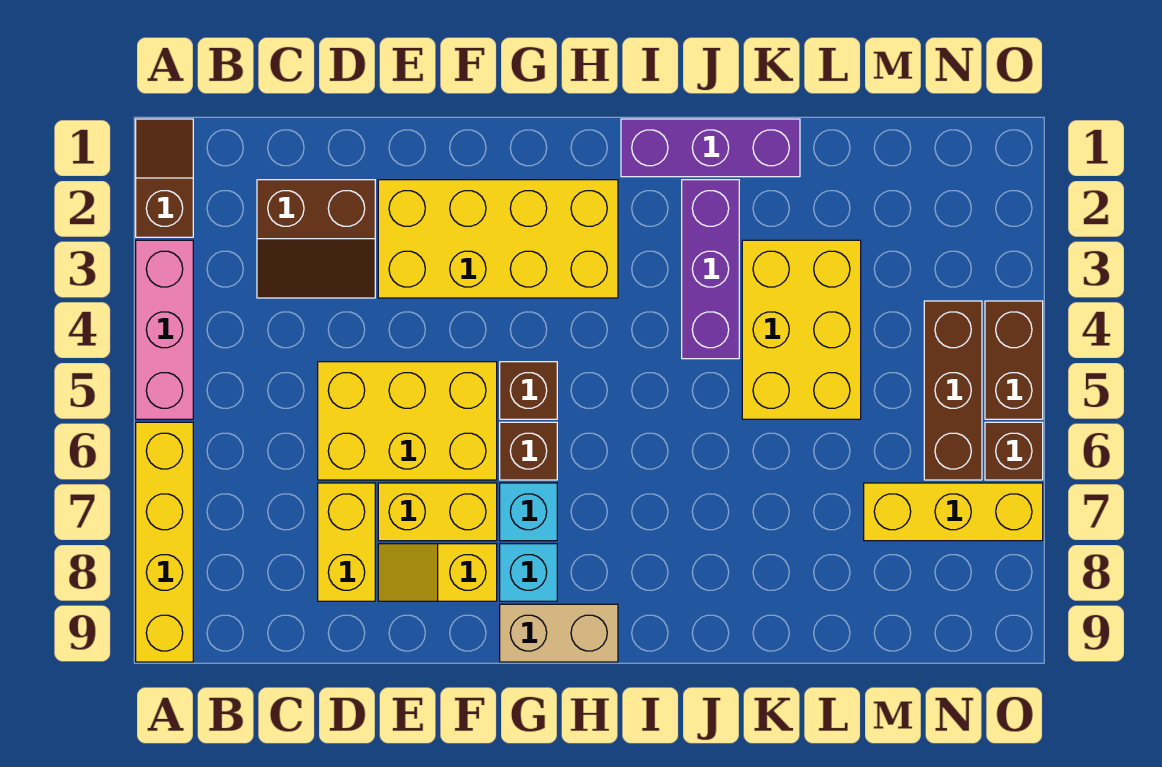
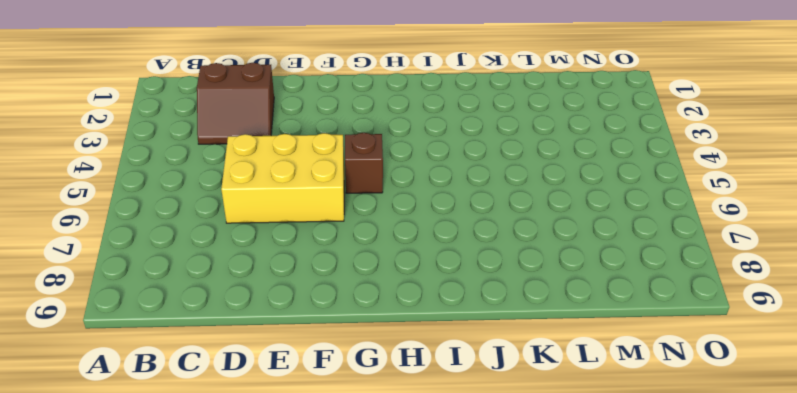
none -> brown slope A1:A2 level 1 top 2
none -> pink brick A3:A5 level 1
none -> yellow brick A6:A9 level 1

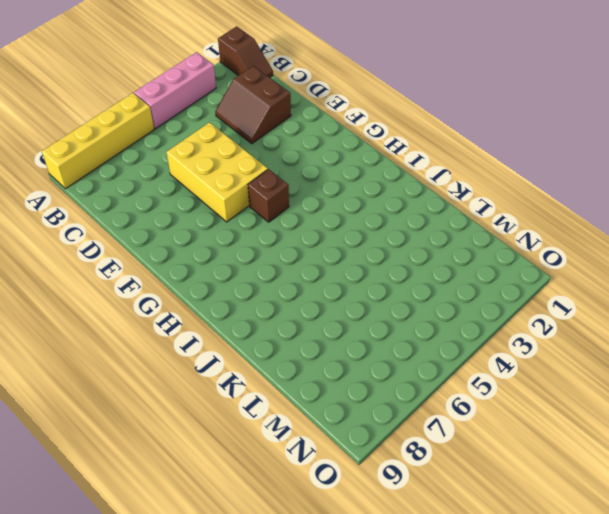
brown slope A1:B1 level 1 top A -> brown slope A1:A2 level 1 top 2
none -> yellow brick D7:D8 level 1
none -> yellow brick E2:H3 level 1
none -> yellow brick E7:F7 level 1

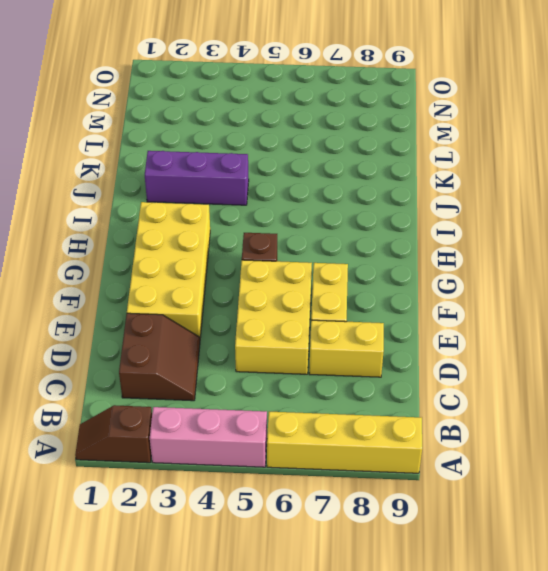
none -> yellow slope E8:F8 level 1 top F
none -> brown brick G6 level 1
none -> cyan brick G7 level 1

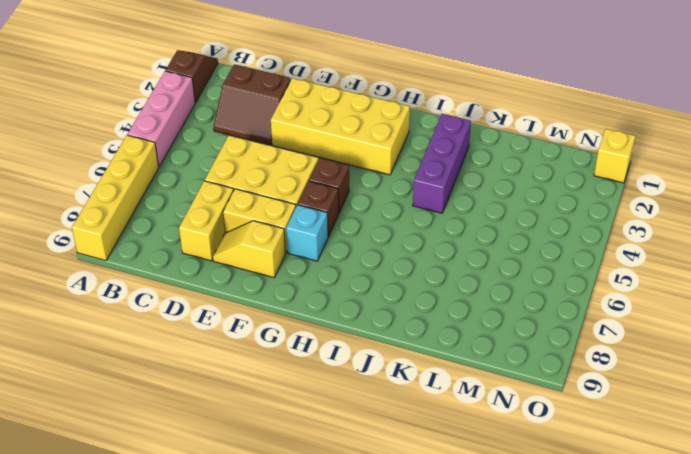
yellow brick O1 level 1 -> none
none -> cyan brick G8 level 1
none -> tan brick G9:H9 level 1
none -> purple brick I1:K1 level 1

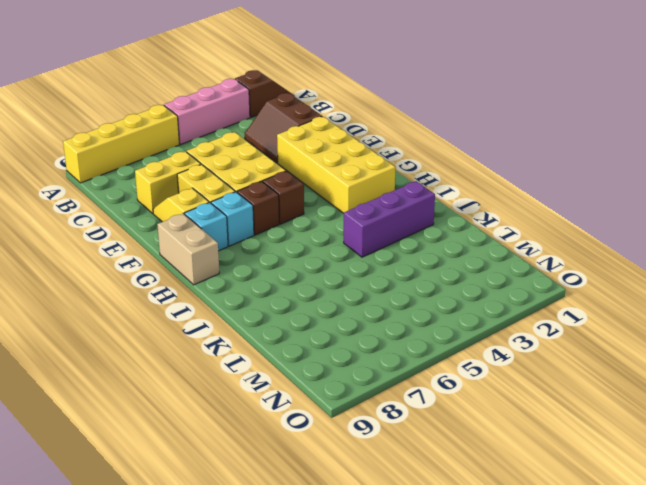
none -> purple brick I1:K1 level 1
none -> yellow brick K3:L5 level 1
none -> yellow brick M7:O7 level 1

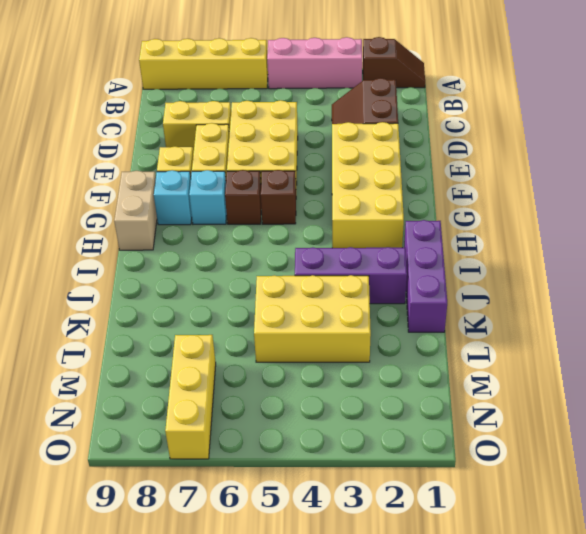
none -> brown brick N4:N6 level 1
none -> brown brick O4:O5 level 1
none -> brown brick O6 level 1

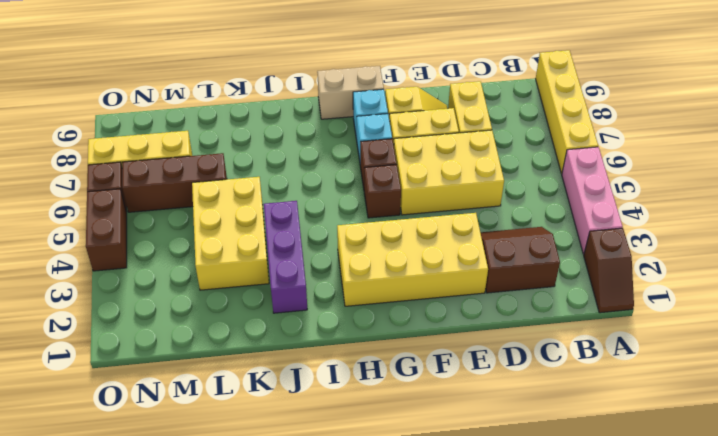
brown brick L6:N6 level 1 -> brown brick N4:N6 level 1
none -> purple brick I1:K1 level 1

